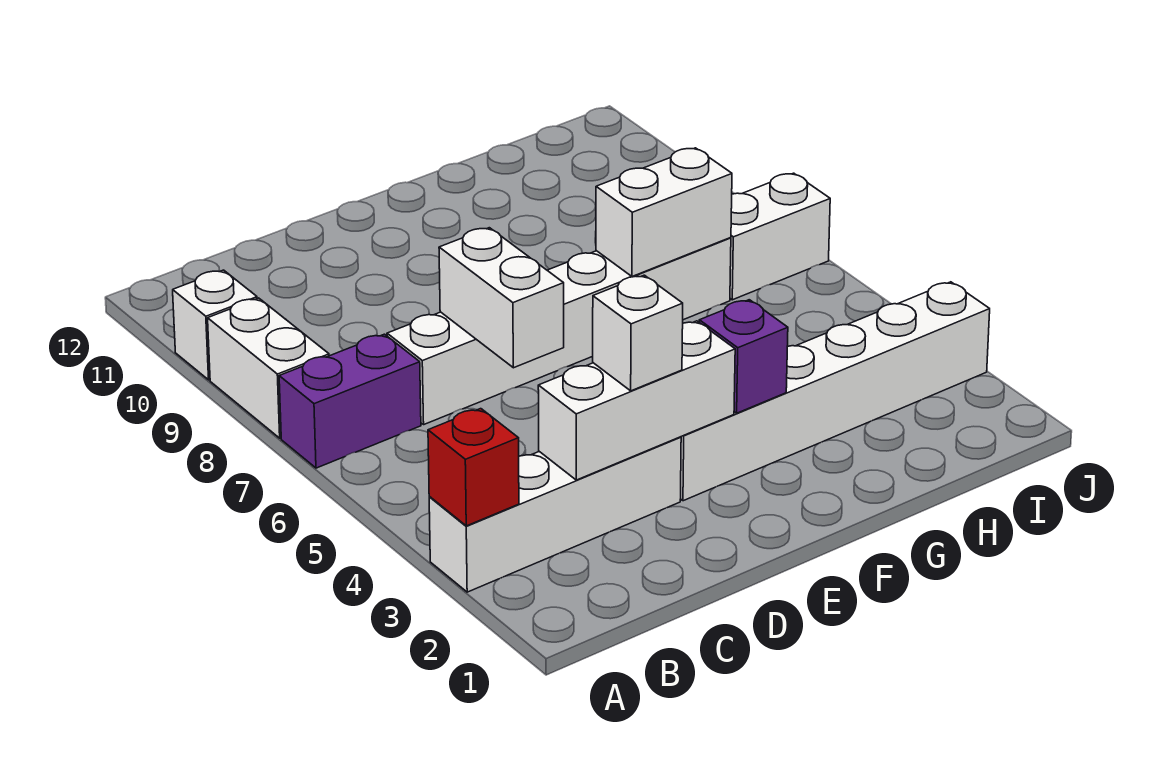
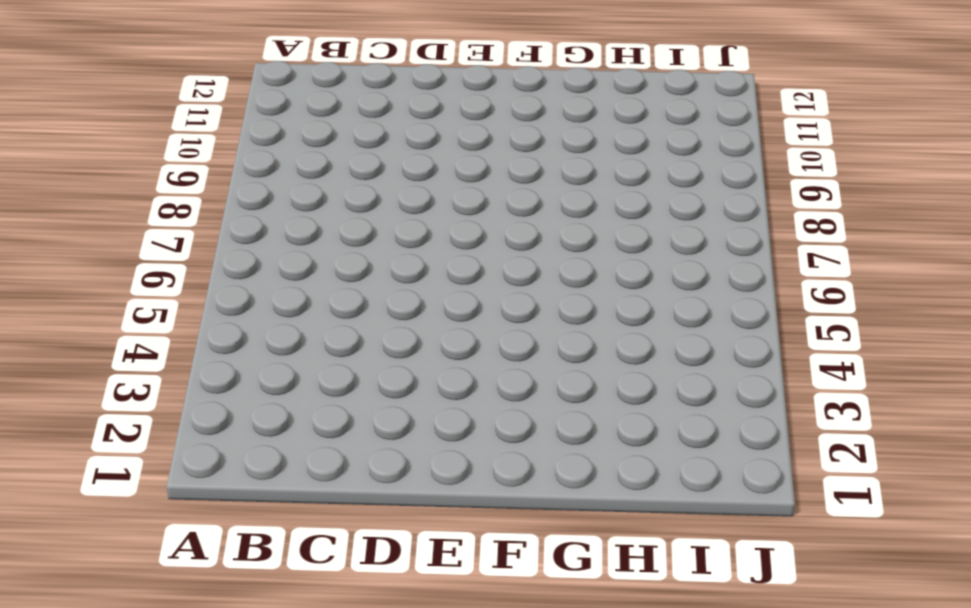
none -> white brick A3:D3 level 1
none -> purple brick A7:B7 level 1
none -> white brick A8:A9 level 1

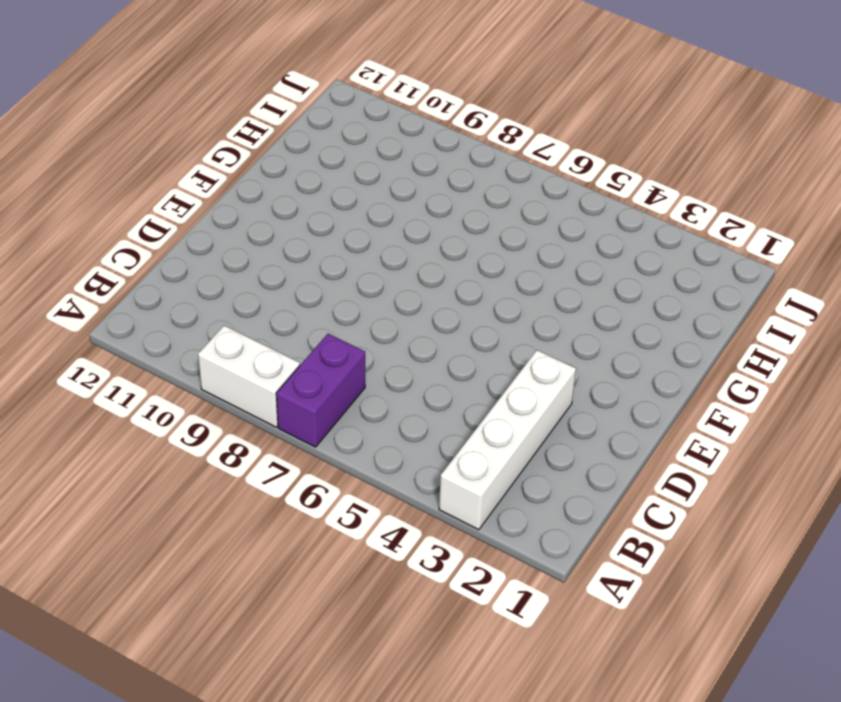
none -> white brick A10 level 1
none -> white brick C7:H7 level 1
none -> white brick E3:J3 level 1

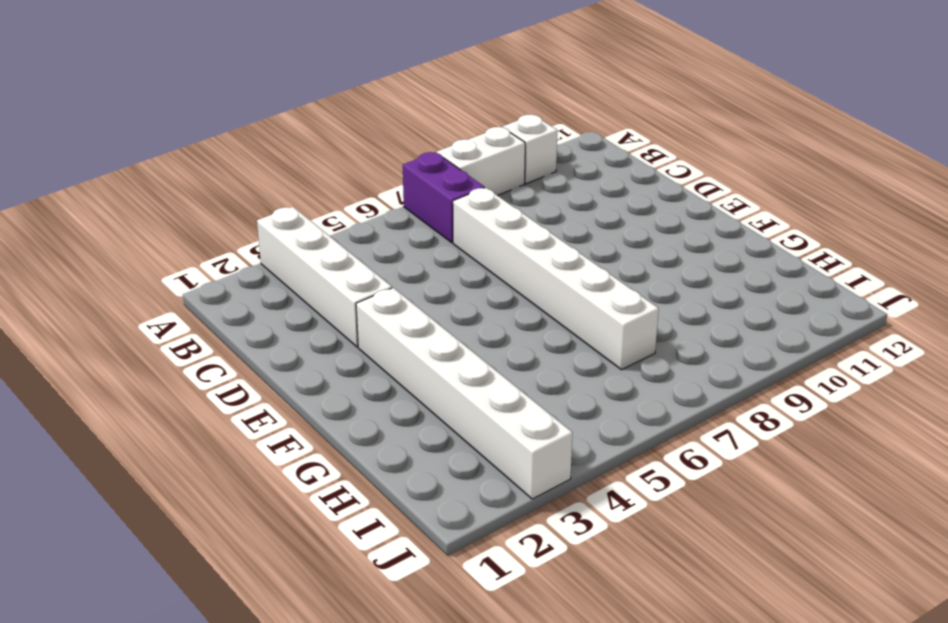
none -> white brick I7:J7 level 1
none -> red brick A3 level 2
none -> white brick C3:E3 level 2

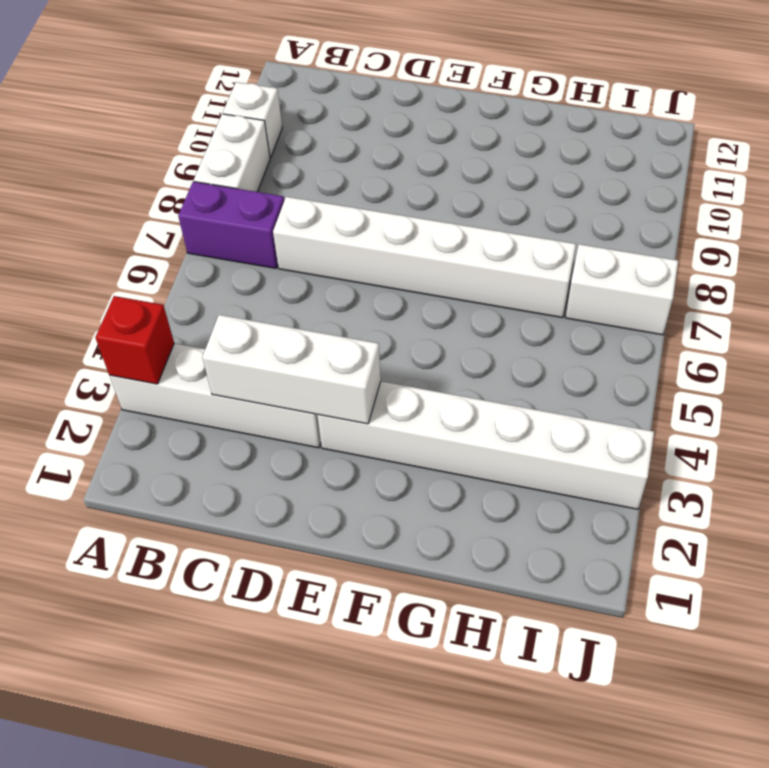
none -> white brick D6:D7 level 2
none -> purple brick F3 level 2
none -> white brick G7:H7 level 2

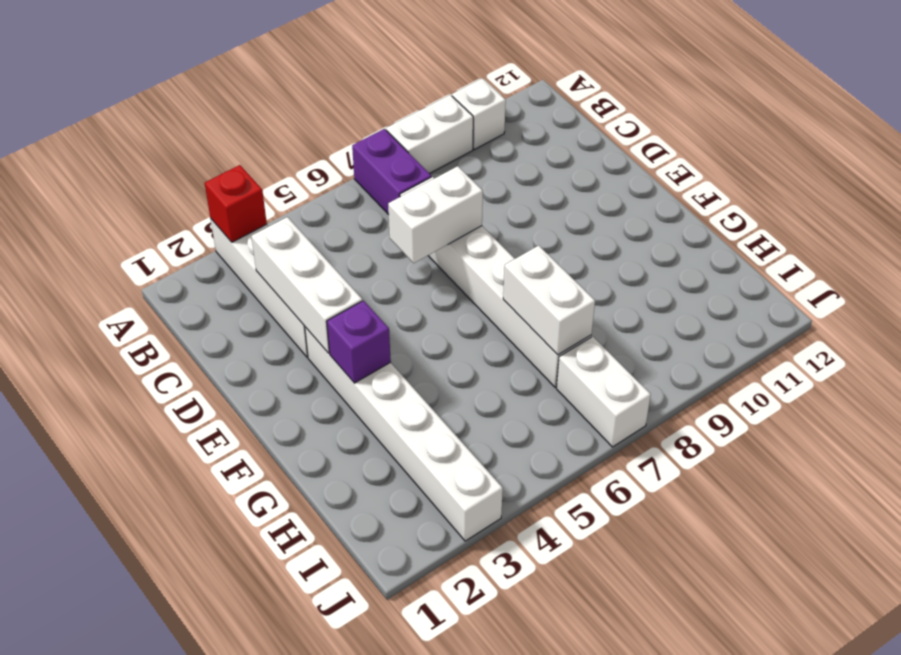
none -> white brick D3 level 3

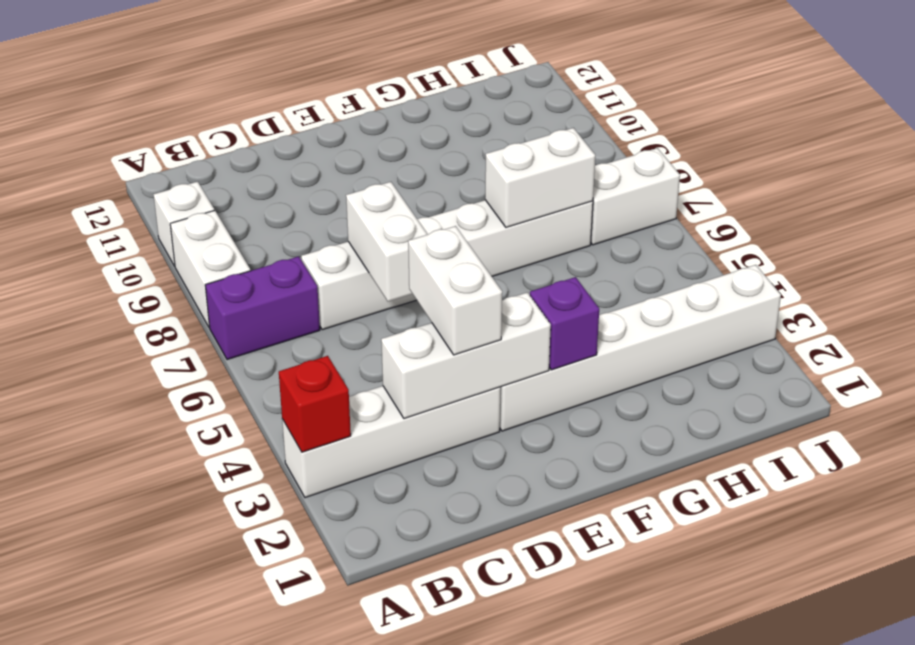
white brick D3:D4 level 3 -> white brick D3 level 3

